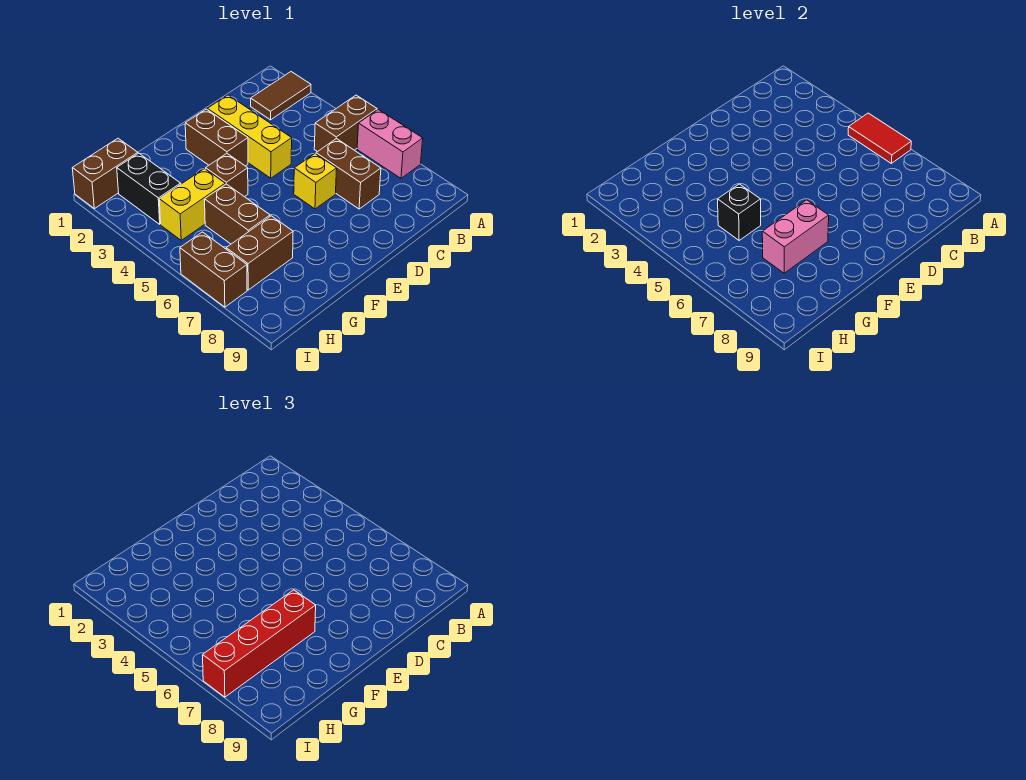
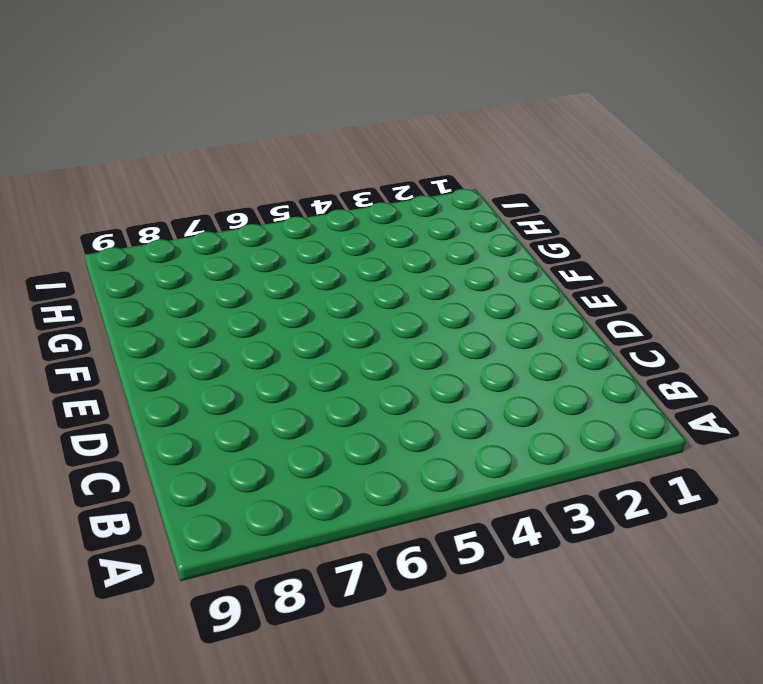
none -> brown tile A2:B2 level 1
none -> brown brick A5:B5 level 1
none -> pink brick A6:A7 level 1

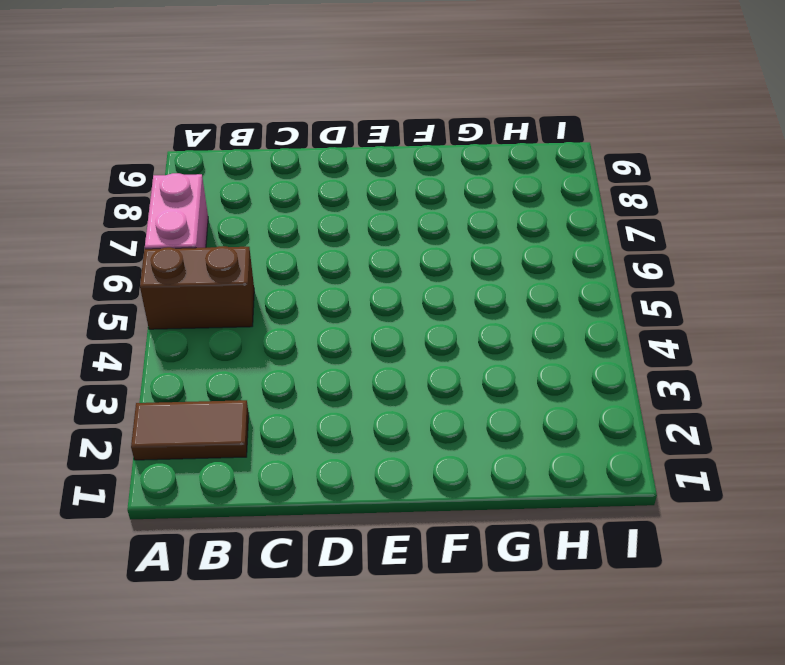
none -> brown brick C6:C7 level 1
none -> yellow brick D2:D4 level 1
none -> yellow brick D6 level 1

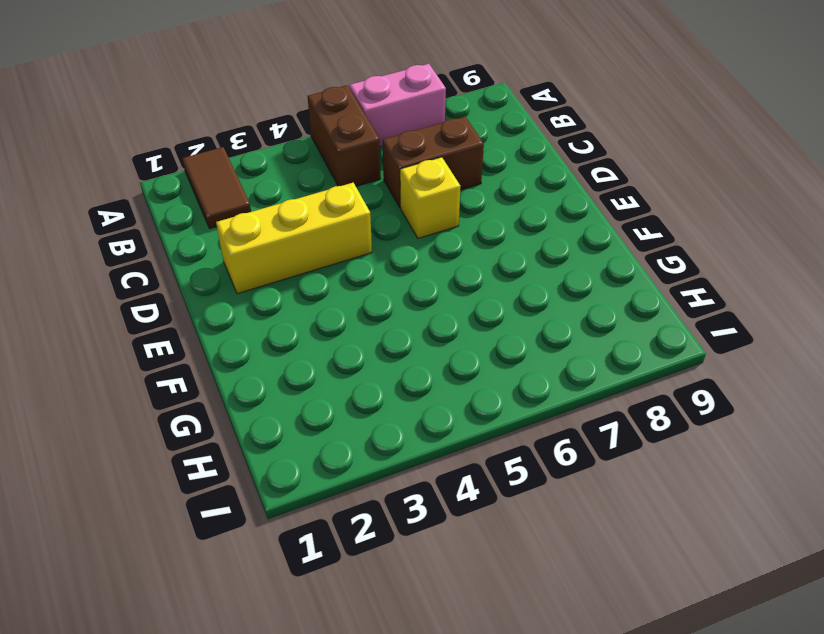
none -> brown brick E2:E3 level 1
none -> brown brick F4 level 1
none -> yellow brick G4:H4 level 1

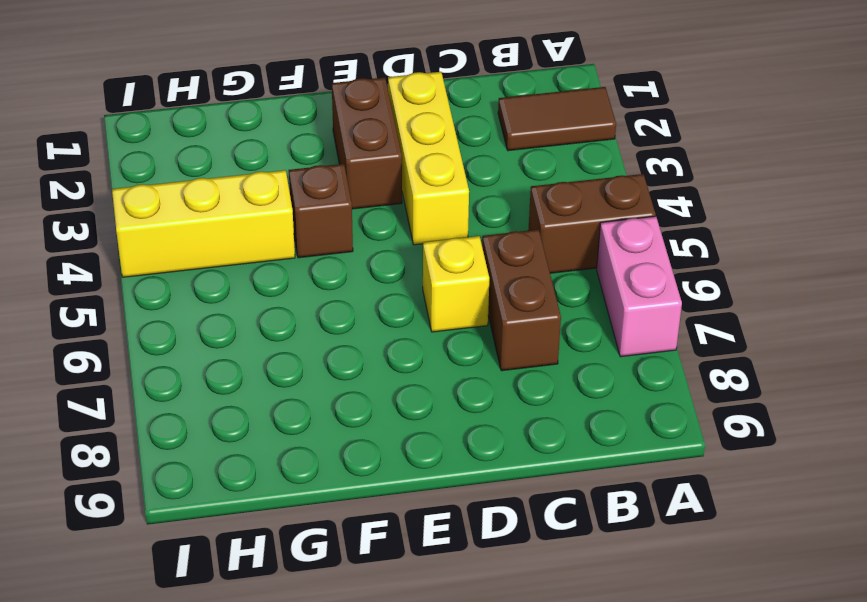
yellow brick G4:I4 level 1 -> yellow brick G4:H4 level 1
none -> brown brick G5:G6 level 1
none -> brown brick G7:H7 level 1
none -> brown brick H1:I1 level 1

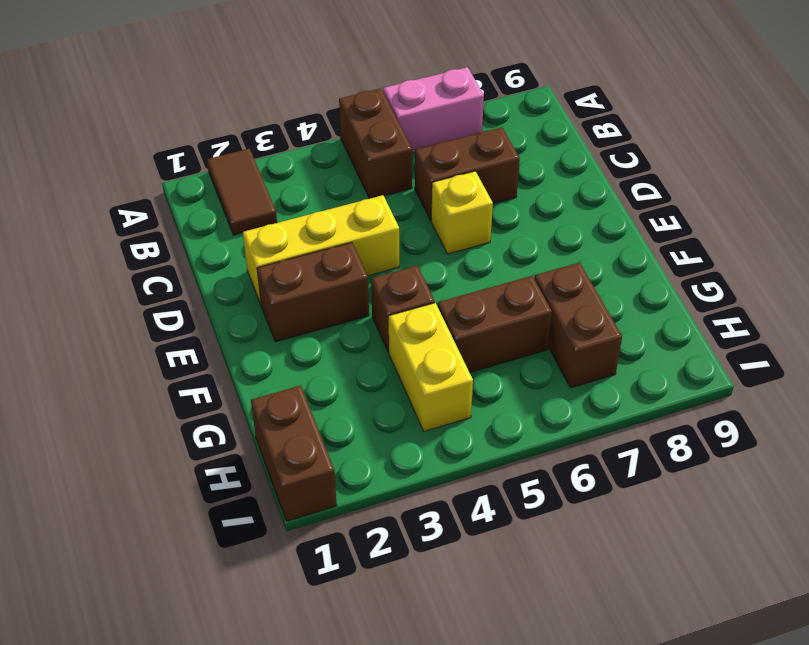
none -> black brick H2:H3 level 1
none -> brown brick I6:I7 level 1
none -> red tile A5:A6 level 2

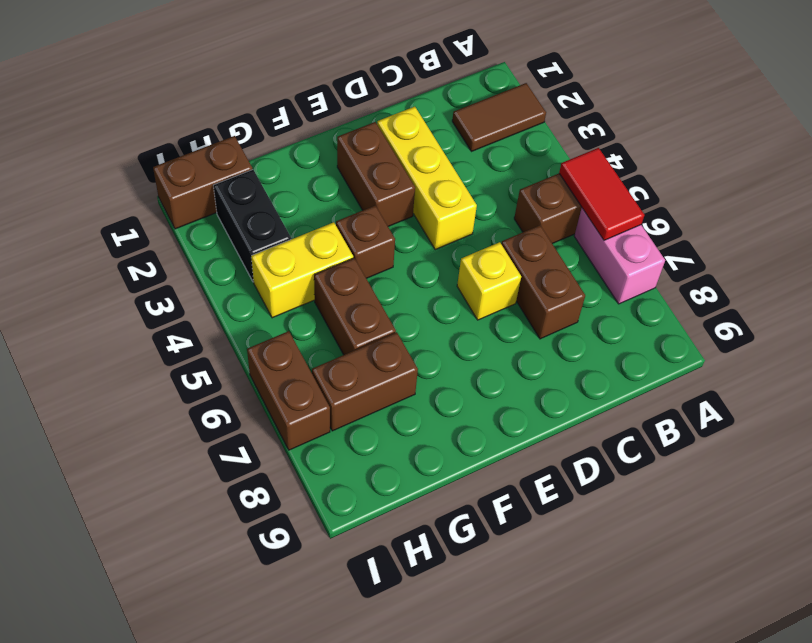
none -> pink brick F7:G7 level 2
none -> black brick G5 level 2
none -> red brick F7:I7 level 3

